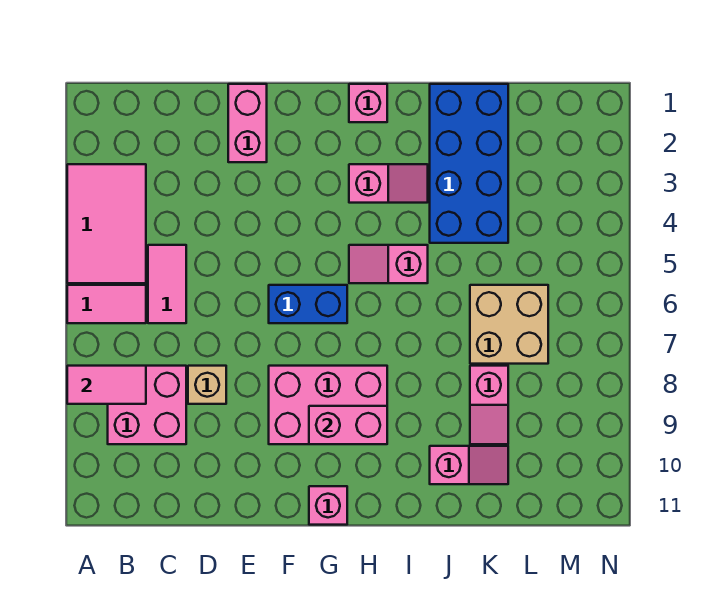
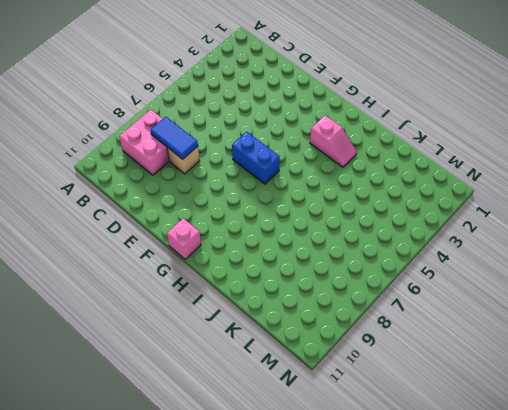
blue tile C8:D8 level 2 -> none
none -> pink tile A3:B5 level 1
none -> pink tile A6:B6 level 1
none -> pink tile C5:C6 level 1

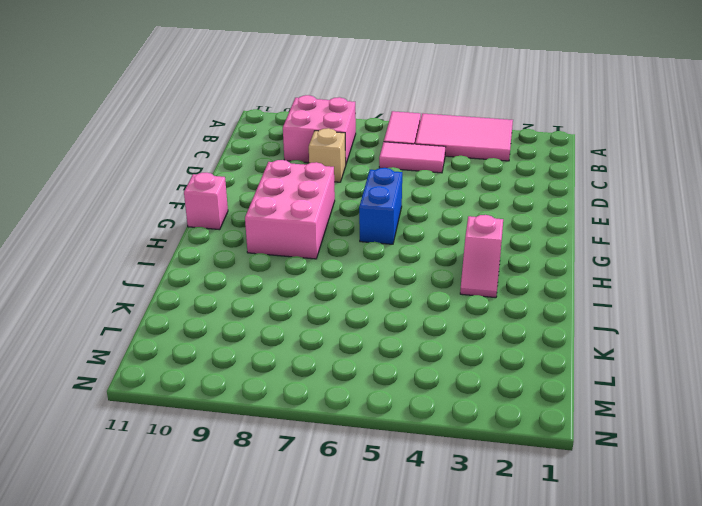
none -> pink brick E1:E2 level 1
none -> pink brick H1 level 1
none -> pink slope H5:I5 level 1 top I

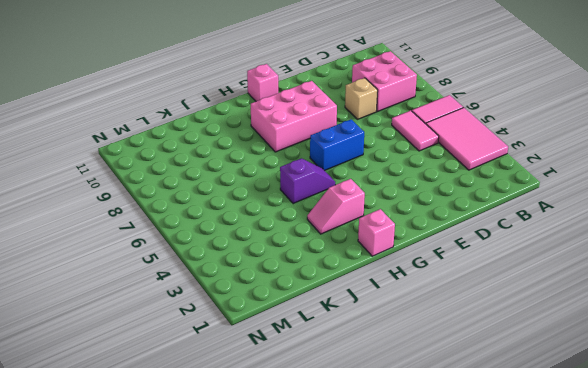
purple slope H5:I5 level 1 top I -> pink slope H5:I5 level 1 top I
none -> pink brick E1:E2 level 1
none -> blue brick J1:K4 level 1
none -> pink slope J10:K10 level 1 top J

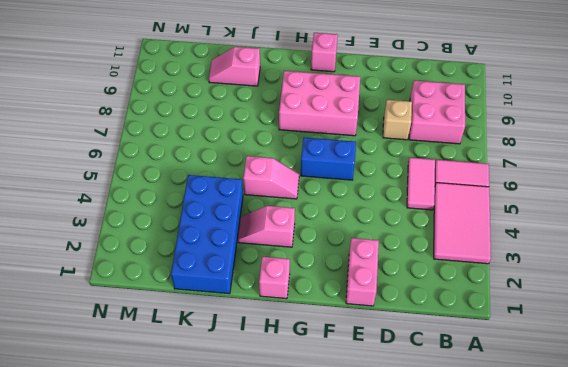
none -> tan brick K6:L7 level 1
none -> pink slope K8:K9 level 1 top 8
none -> pink tile A8:B8 level 2

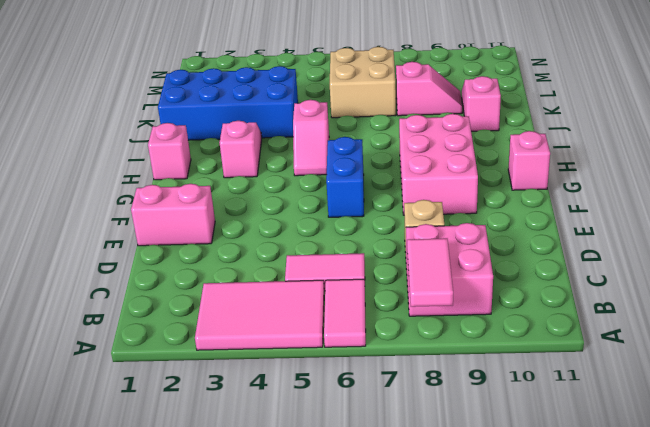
none -> pink brick G9:H9 level 2

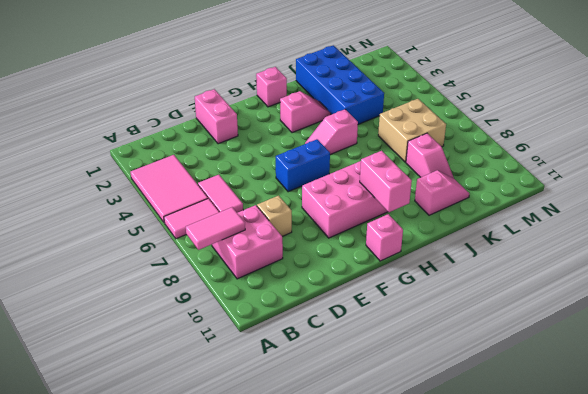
pink brick H9:H10 level 2 -> pink brick G9:H9 level 2

